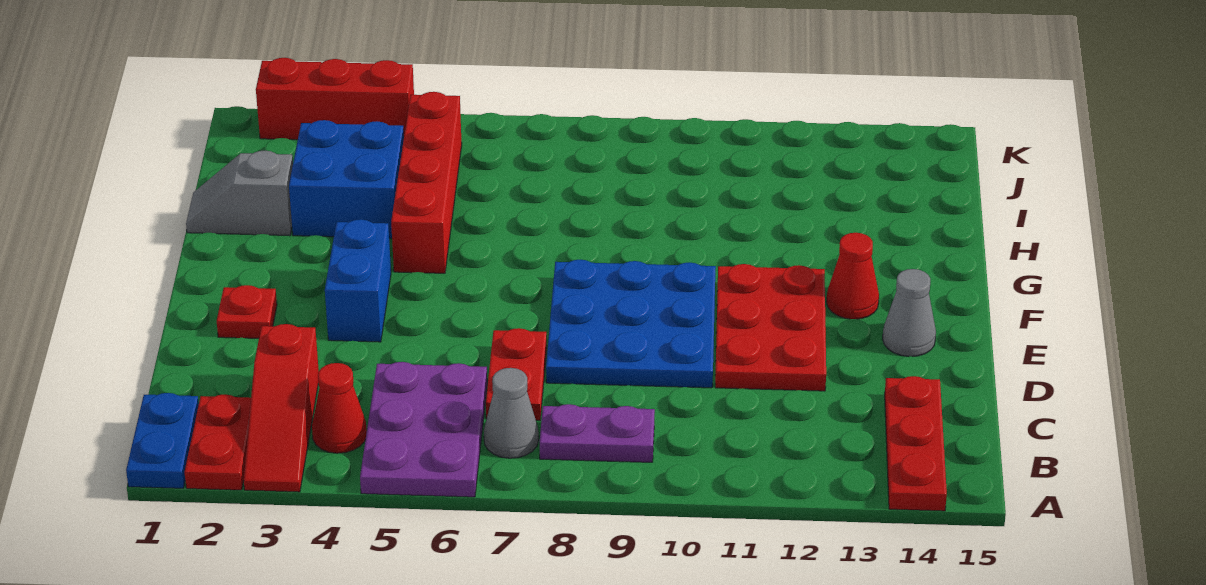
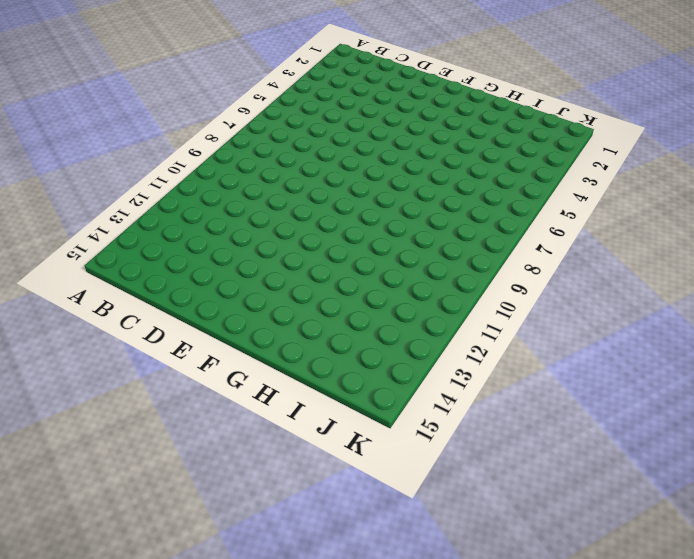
none -> blue plate A1:B1 level 1
none -> red plate A2:B2 level 1
none -> red slope A3:C3 level 1 top C

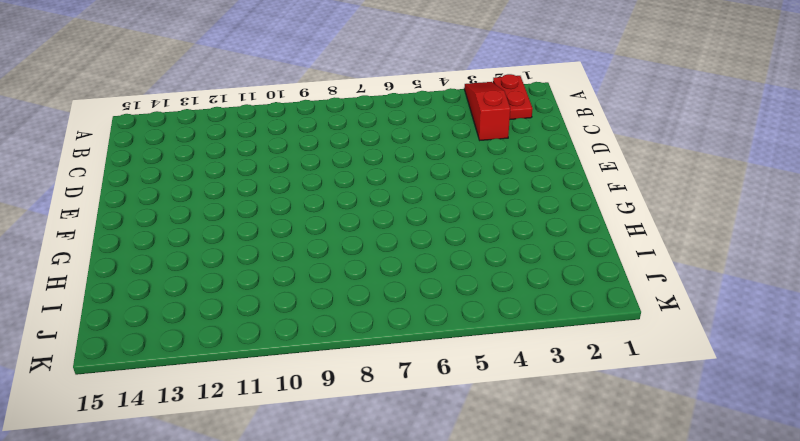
none -> blue plate A1:B1 level 1
none -> purple plate A5:C6 level 1
none -> red plate A14:C14 level 1

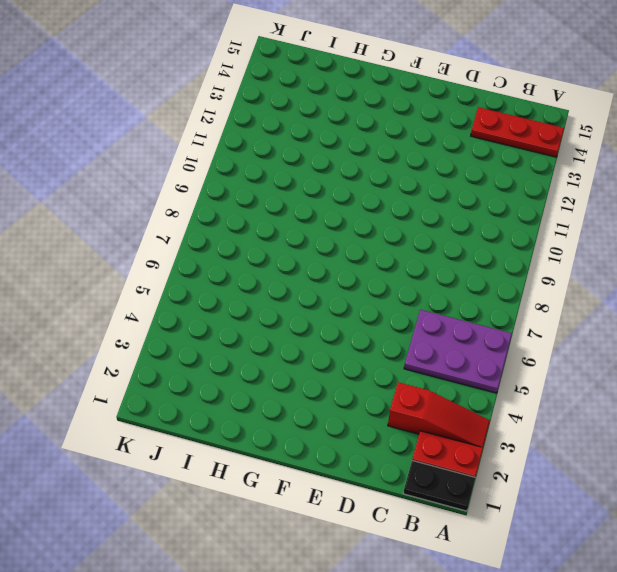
black plate A1:B1 level 1 -> blue plate A1:B1 level 1
none -> red cone B4 level 1
none -> grey cone B7 level 1
none -> purple plate B8:B9 level 1

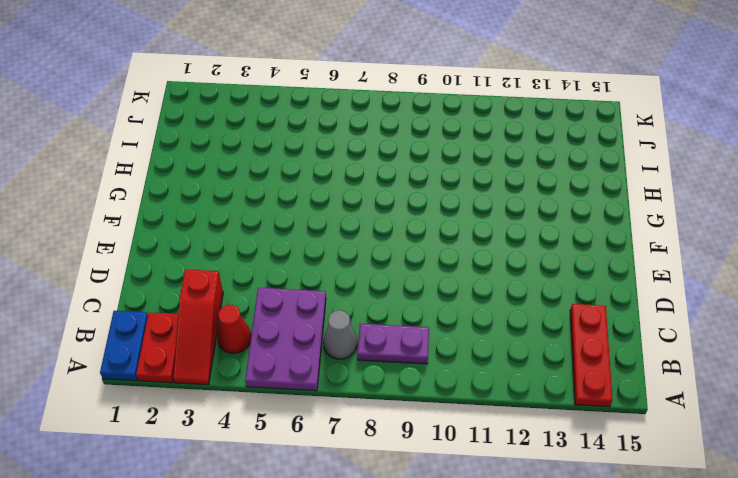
none -> red plate C7:D7 level 1
none -> blue plate D8:F10 level 1
none -> red plate D11:F12 level 1

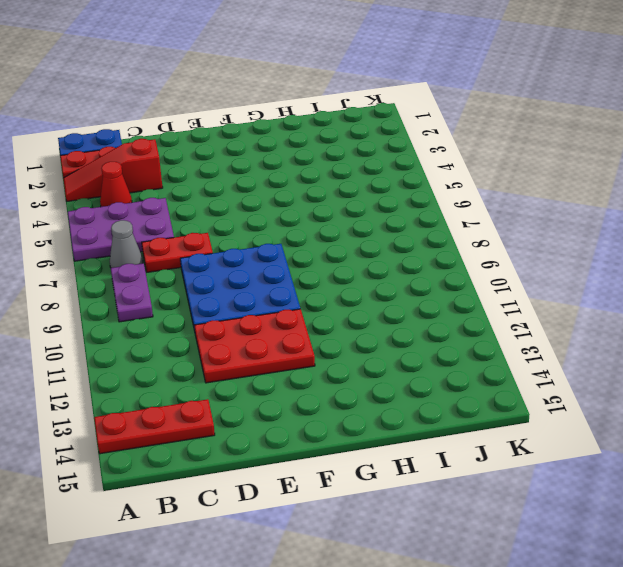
none -> red plate E2 level 1
none -> blue brick E4:F4 level 1
none -> grey cone E14 level 1

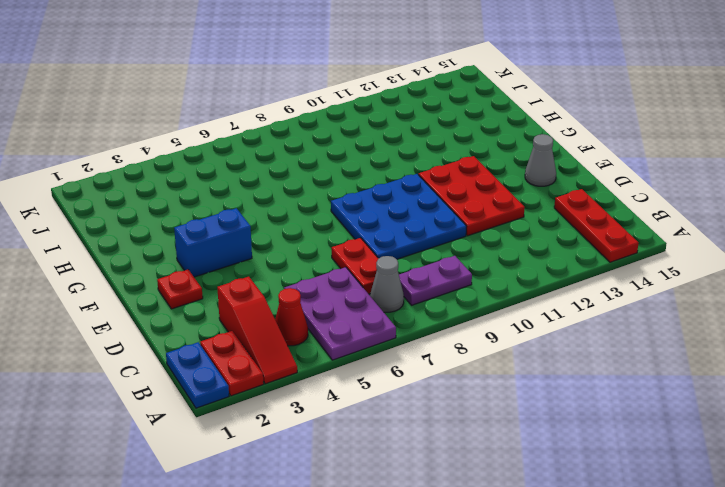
blue brick F3:F4 level 1 -> blue brick E4:F4 level 1
none -> red cone F13 level 1
none -> red brick G5:J5 level 1
none -> grey slope H1:H2 level 1 top 2

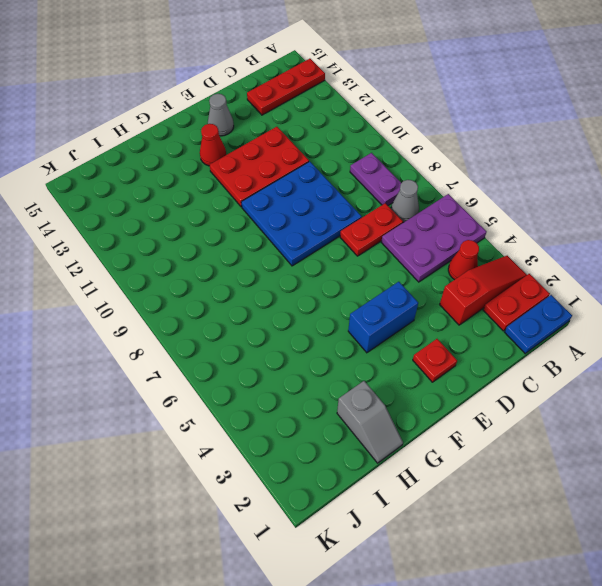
none -> red brick G5:J5 level 1
none -> blue brick H3:I4 level 1
none -> red brick K2:K4 level 1

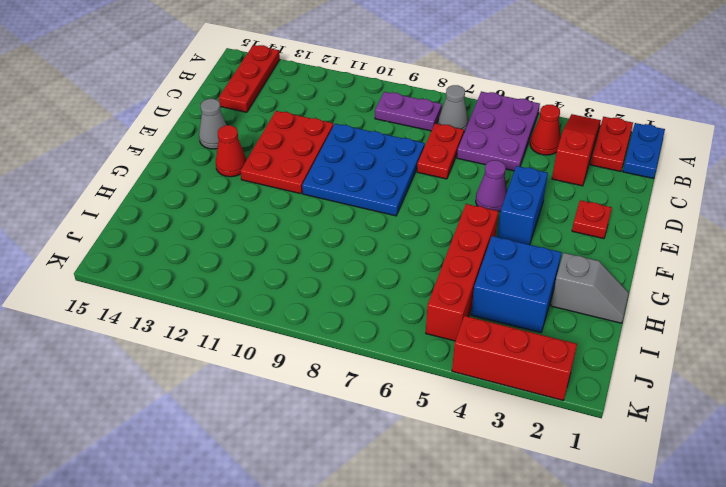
purple cone E5 level 1 -> none

